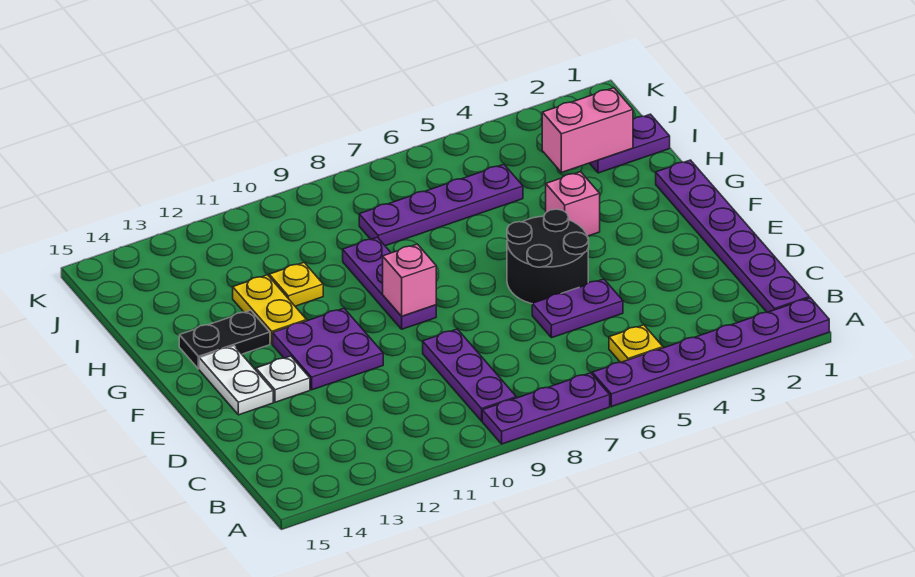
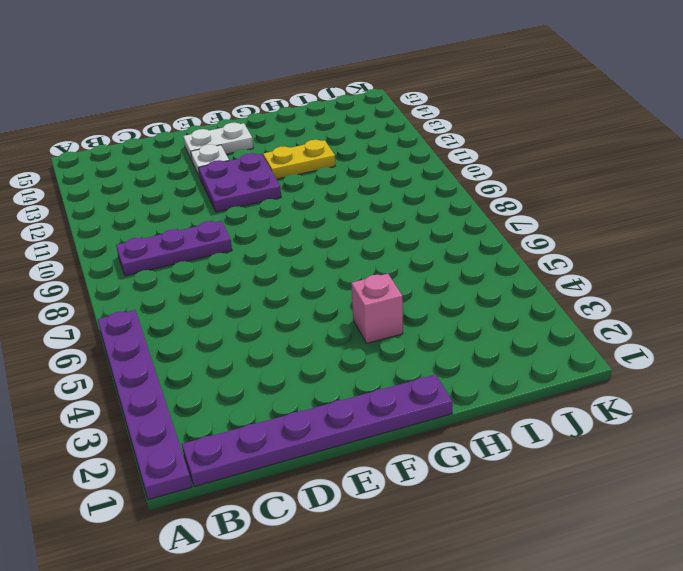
none -> purple plate A7:A9 level 1
none -> yellow plate B5 level 1
none -> purple plate D5:D6 level 1

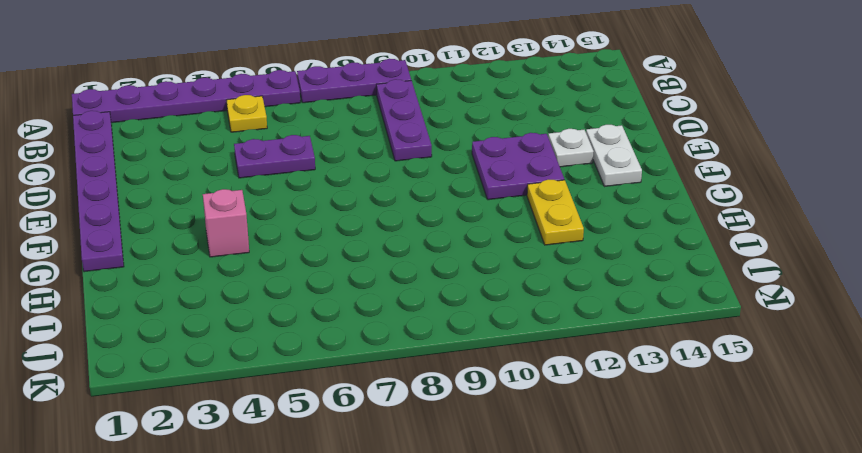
none -> black round brick E5:F6 level 1
none -> purple plate F9:H9 level 1
none -> black plate G13:G14 level 1

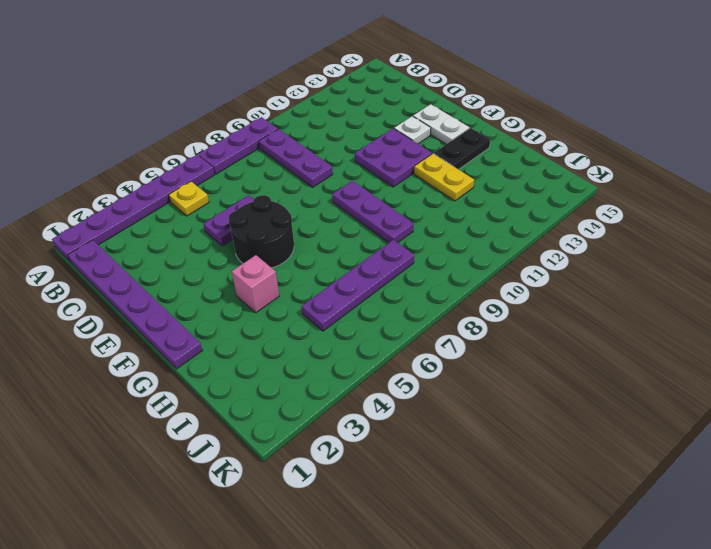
none -> yellow plate H11 level 1
none -> purple plate I1:I2 level 1
none -> pink brick F9 level 2

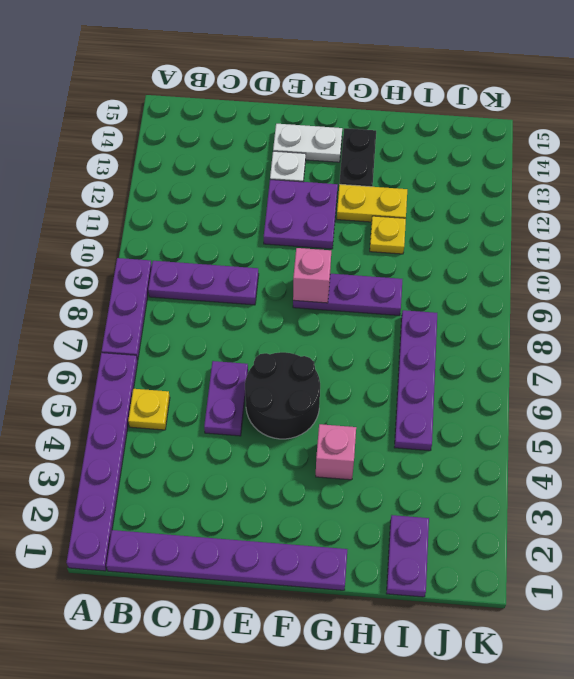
none -> pink brick I2:I3 level 2

